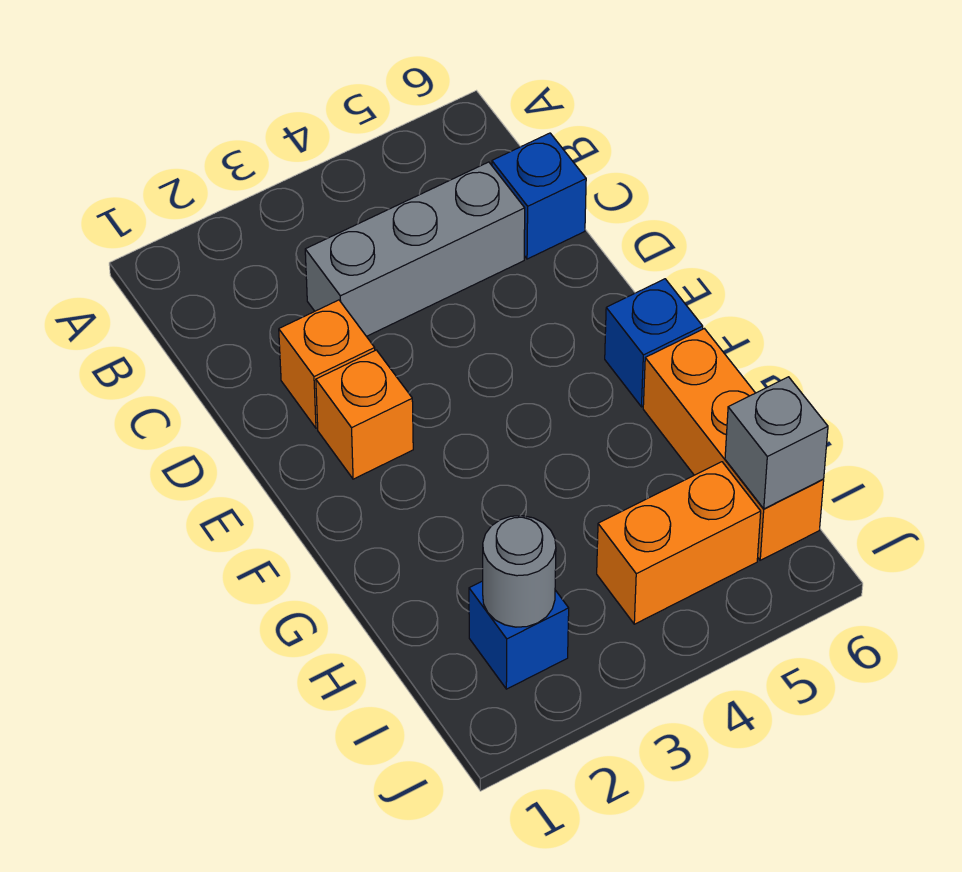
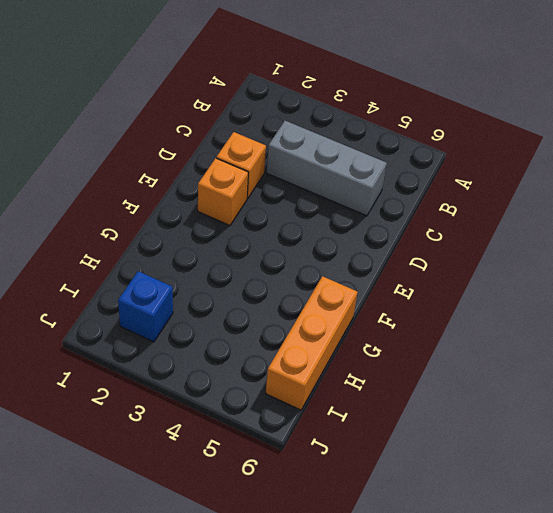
none -> blue brick C6 level 1
none -> blue brick F6 level 1

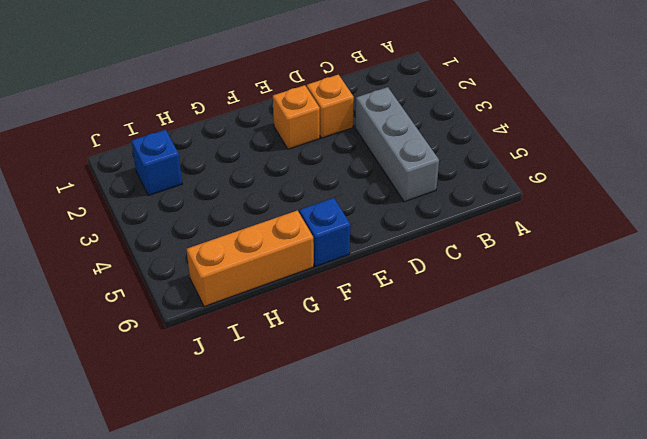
none -> blue brick C6 level 1
none -> orange brick I4:I5 level 1

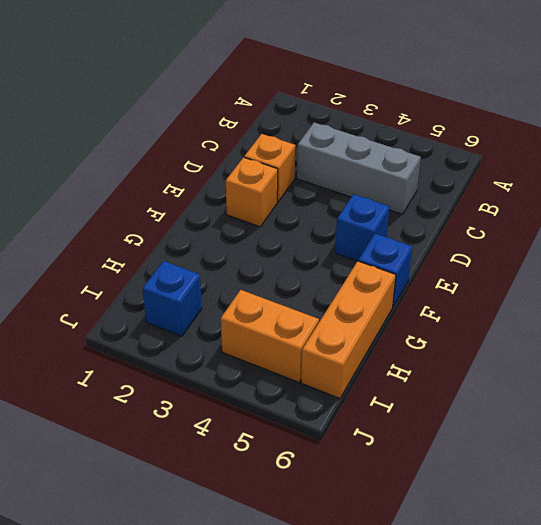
blue brick E5 level 1 -> blue brick C6 level 1
none -> grey round brick I2 level 2
none -> grey brick I6 level 2

